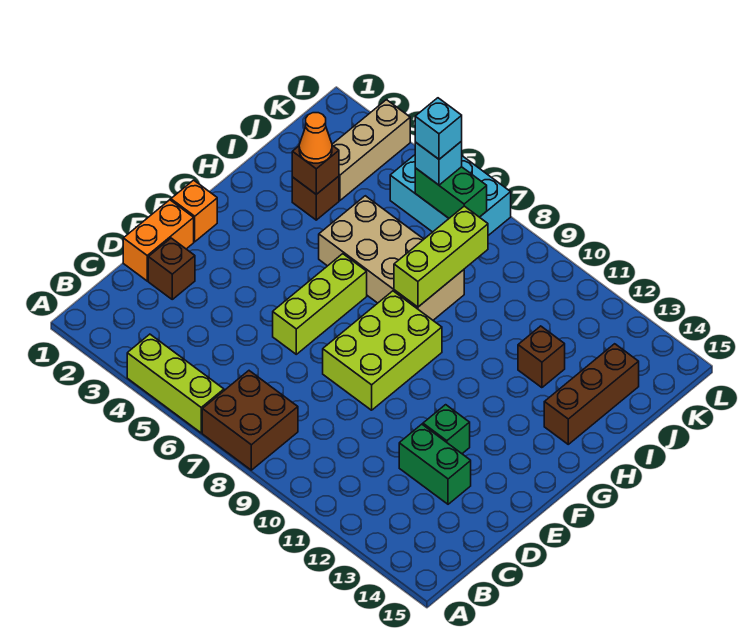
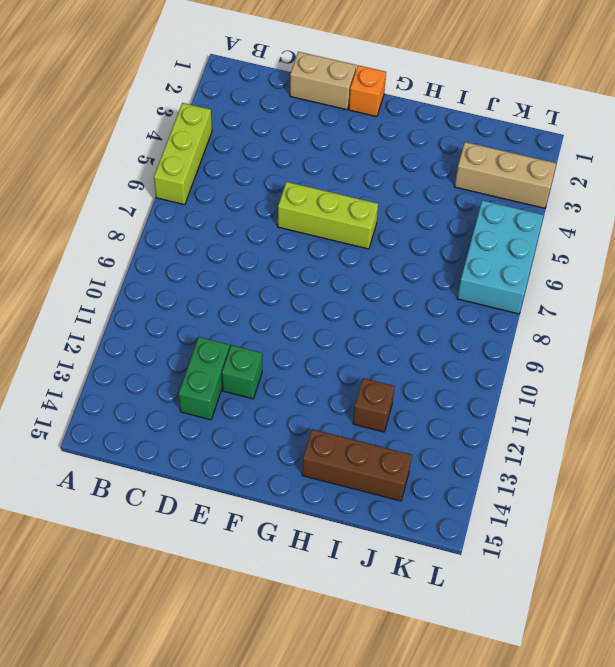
tan brick D1:E1 level 1 -> orange brick D1:E1 level 1
none -> brown brick A7:B8 level 1
none -> brown brick D2 level 1
none -> lime brick E8:G9 level 1

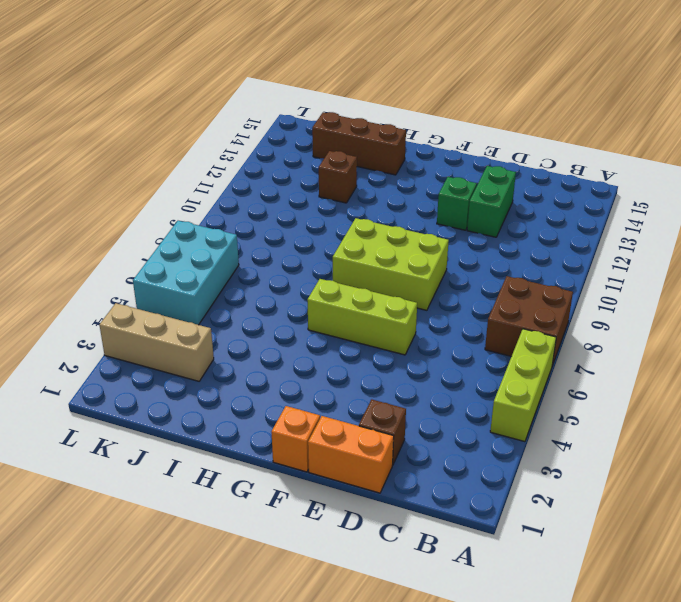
none -> tan brick H5:I8 level 1
none -> brown brick I3 level 1
none -> lime brick H8:J8 level 2

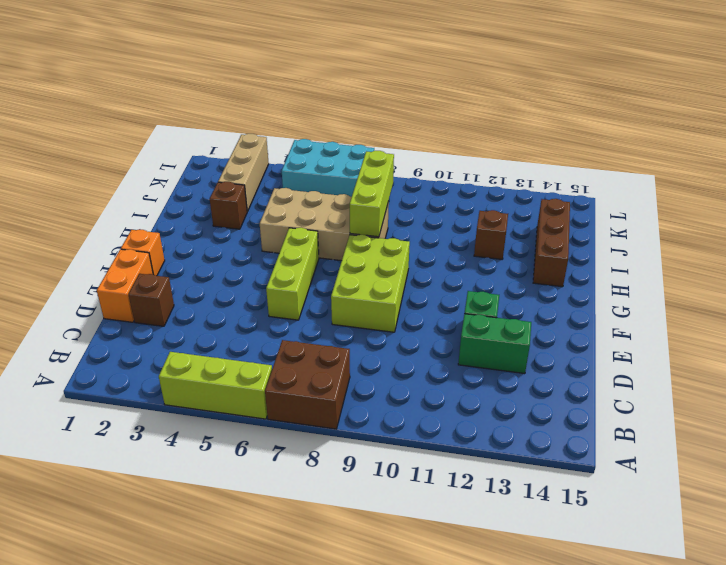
none -> brown brick I3 level 2
none -> green brick K6:K7 level 2
none -> orange cone I3 level 3

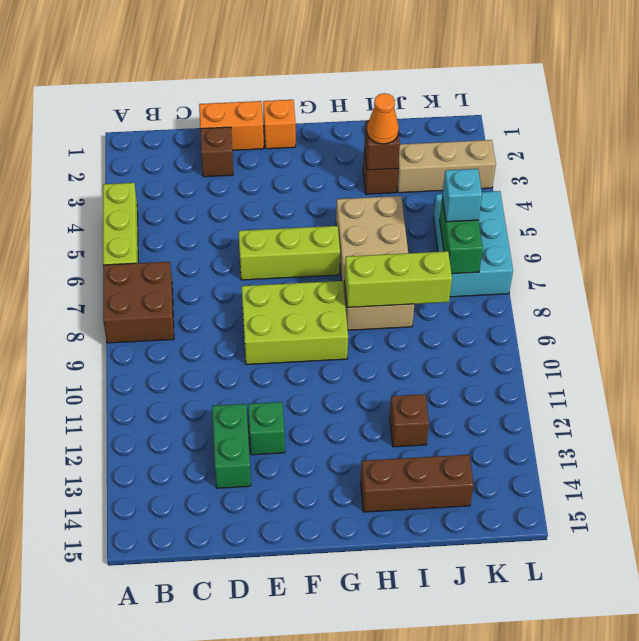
none -> cyan brick K6 level 4

